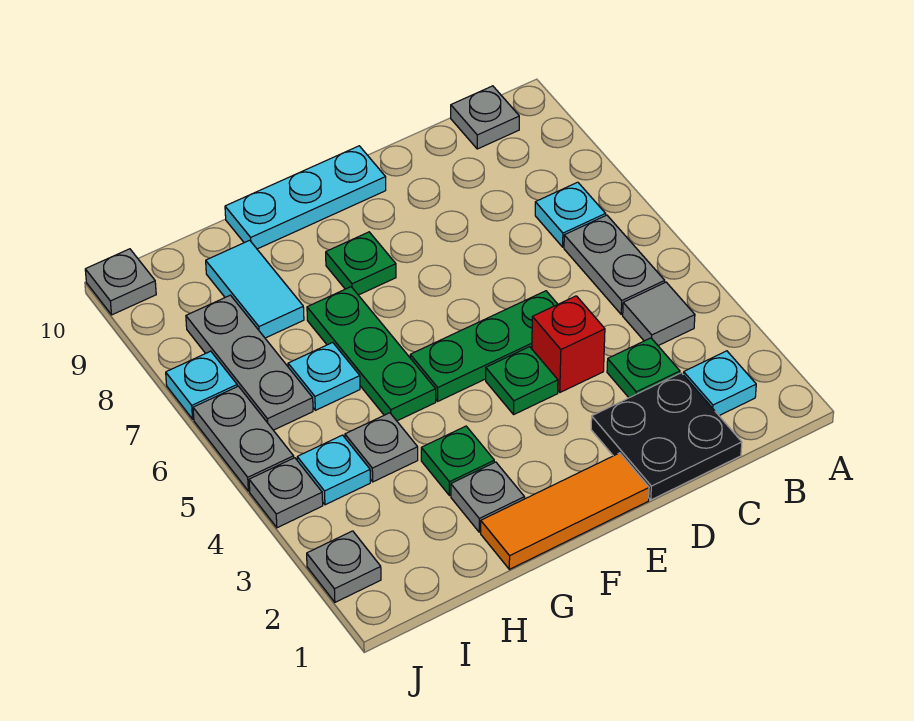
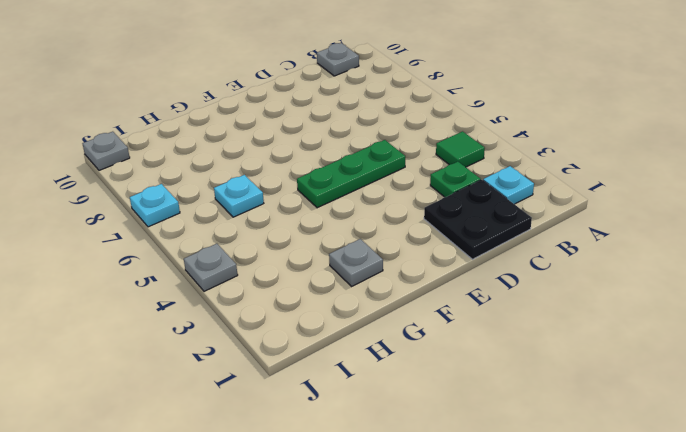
green tile B4 level 1 -> grey tile B4 level 1
none -> grey plate B5:B6 level 1
none -> cyan plate B7 level 1
none -> red brick D4 level 1

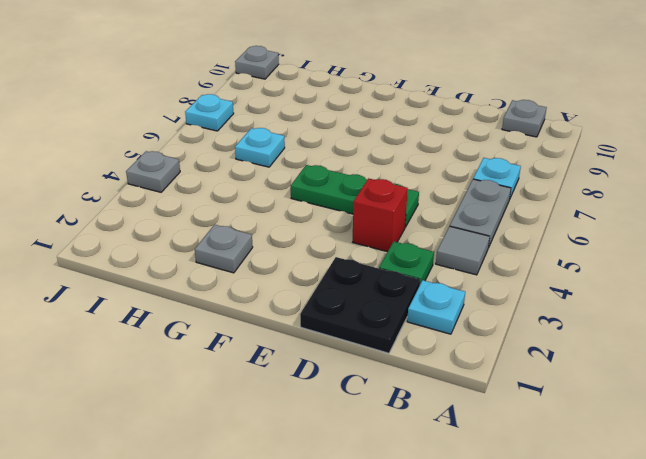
none -> orange tile E1:G1 level 1
none -> green plate E4 level 1
none -> cyan plate E10:G10 level 1

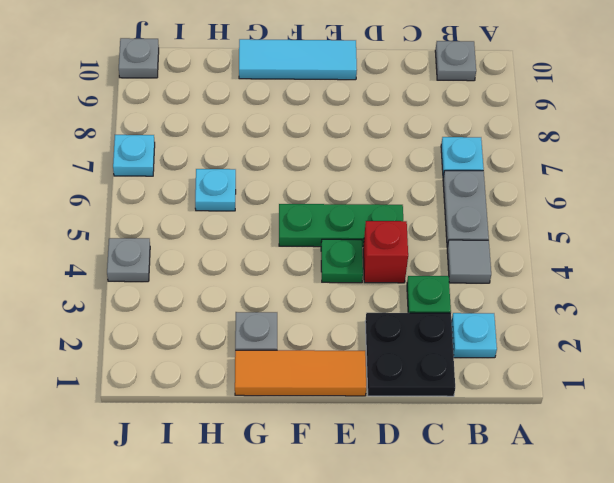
cyan tile E10:G10 level 1 -> cyan plate E10:G10 level 1
none -> green plate F8 level 1
none -> green plate G3 level 1
none -> green plate G5:G7 level 1

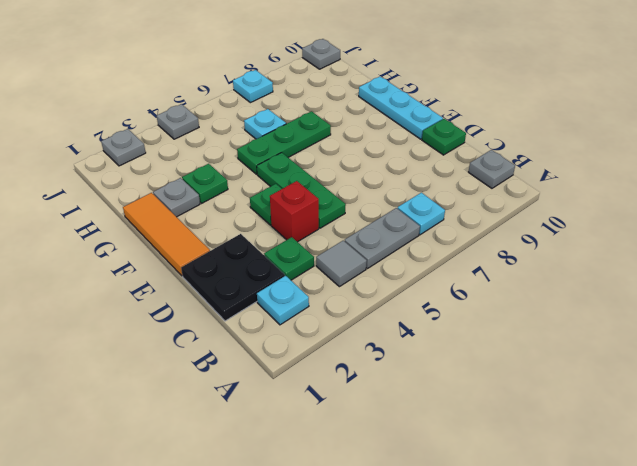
green plate D10 level 1 -> green plate F8 level 1
none -> grey plate H4 level 1
none -> cyan tile H8:H9 level 1
none -> cyan plate I4 level 1

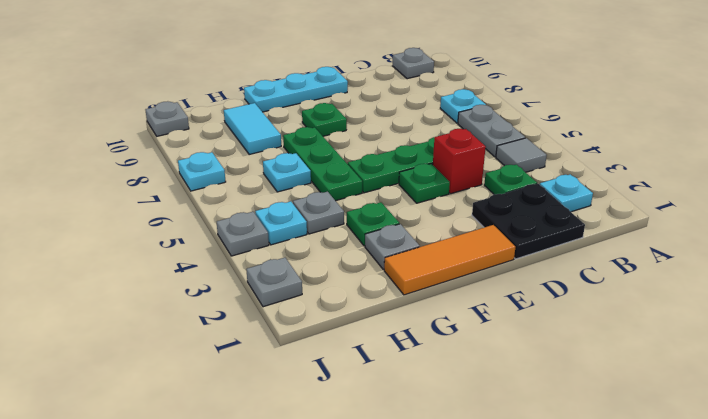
none -> grey plate I6:I8 level 1
none -> grey plate J5:J6 level 1

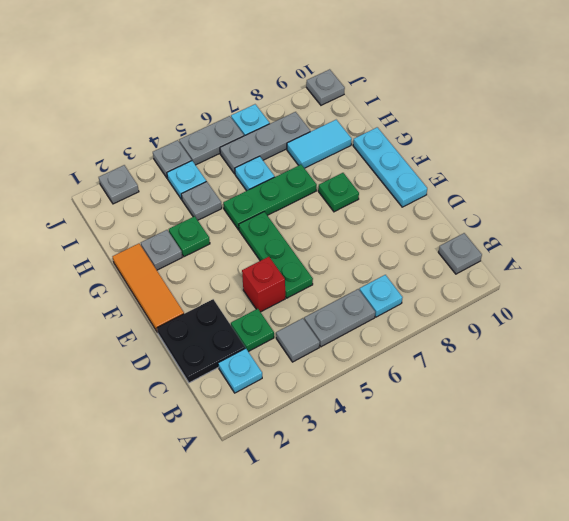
none -> green plate E4 level 1

